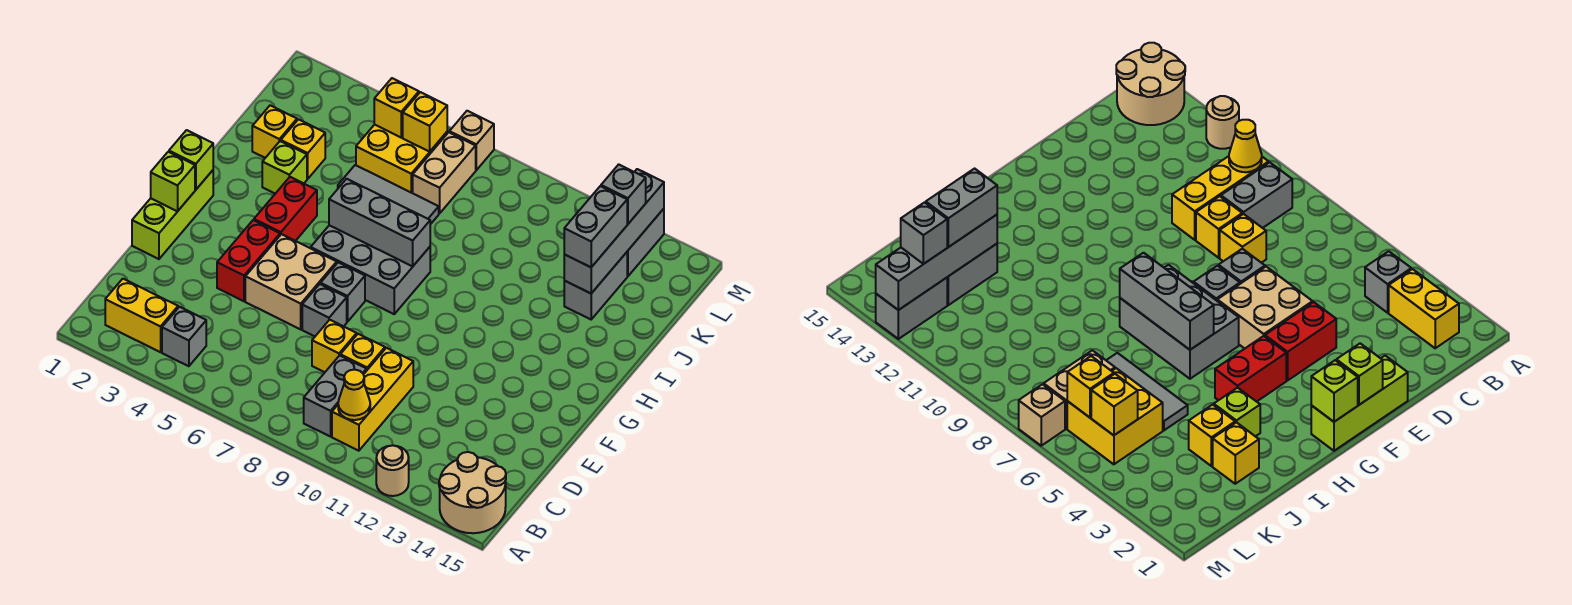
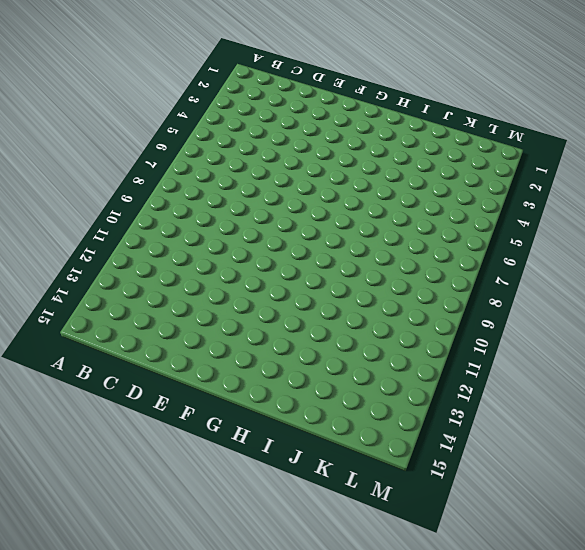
none -> tan round brick A12 level 1
none -> tan round brick A14:B15 level 1
none -> yellow brick B2:B3 level 1
none -> grey brick B4 level 1

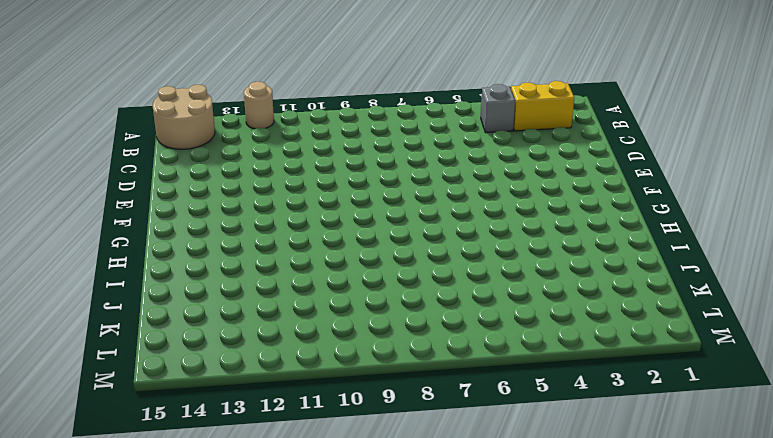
none -> grey brick B9:C9 level 1
none -> yellow brick B10:D10 level 1
none -> yellow brick D8 level 1
none -> yellow brick D9 level 1

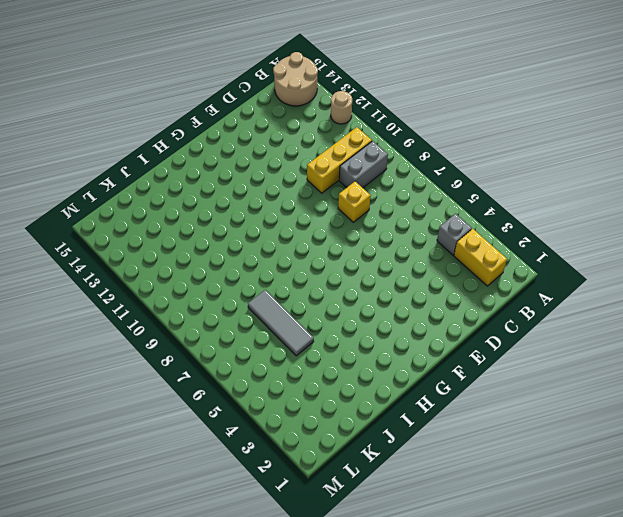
none -> yellow brick D9 level 1
none -> lime brick E1:G1 level 1
none -> red brick E4:F4 level 1
none -> tan brick E5:F6 level 1

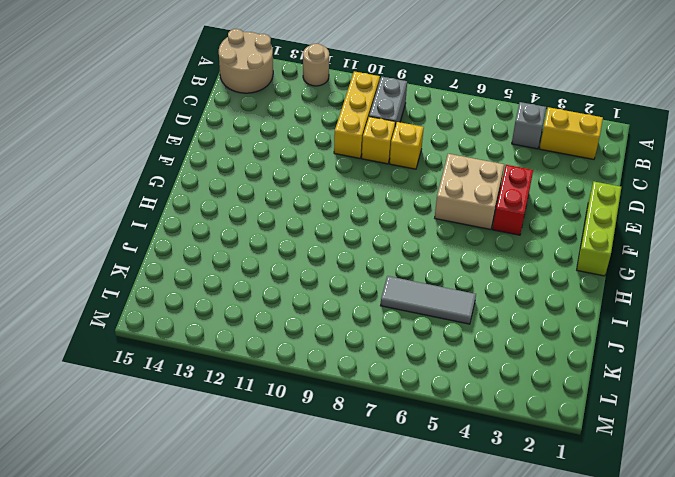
none -> grey brick E7 level 1
none -> grey brick F7 level 1
none -> red brick G4:H4 level 1
none -> grey brick G6:H8 level 1

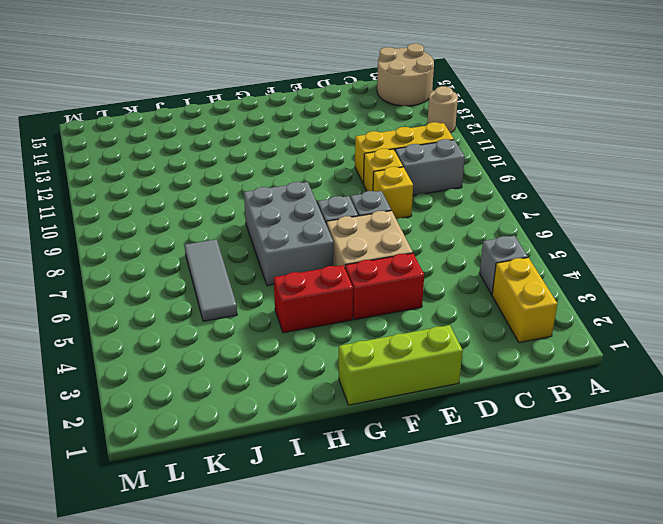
none -> lime brick I3 level 1
none -> yellow brick J2 level 1
none -> yellow brick J3 level 1
none -> grey brick J13:K13 level 1

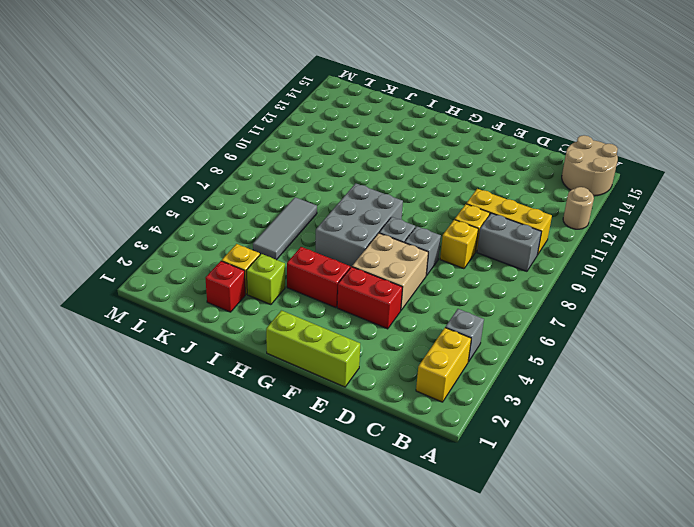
red brick J2 level 1 -> yellow brick J2 level 1
none -> grey brick J13:K13 level 1
none -> yellow brick K5:L6 level 1
none -> tan brick K7:L7 level 1
none -> grey brick L13:M13 level 1

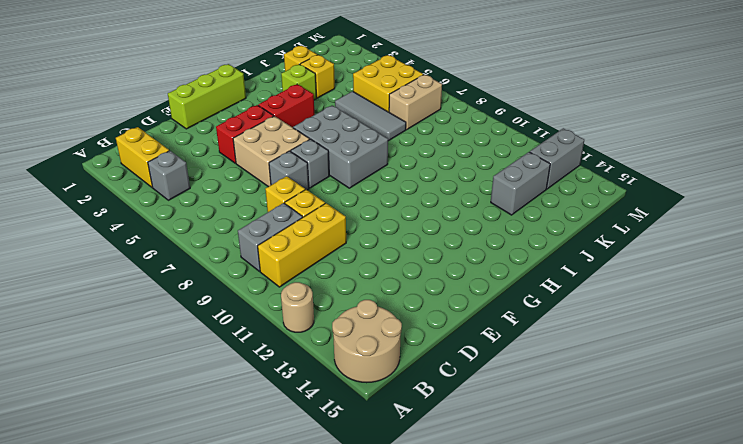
none -> tan brick M7 level 1
none -> yellow cone B10 level 2
none -> lime brick F1 level 2
none -> lime brick G1 level 2

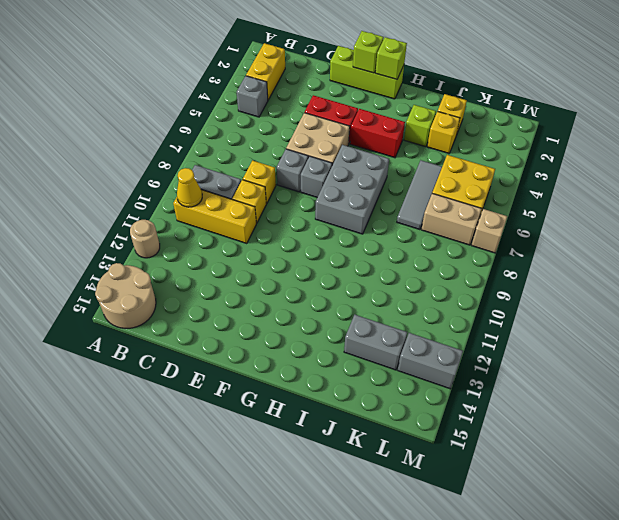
none -> grey brick H6:H8 level 2
none -> grey brick J13:M13 level 2
none -> yellow brick L5 level 2
none -> yellow brick L6 level 2

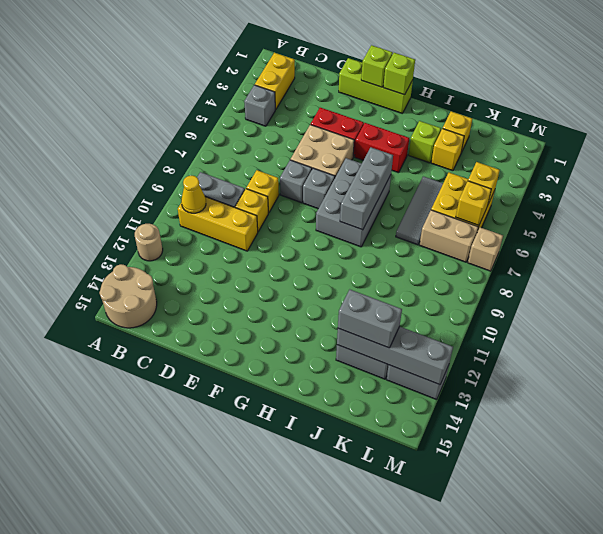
none -> grey brick L13 level 3

